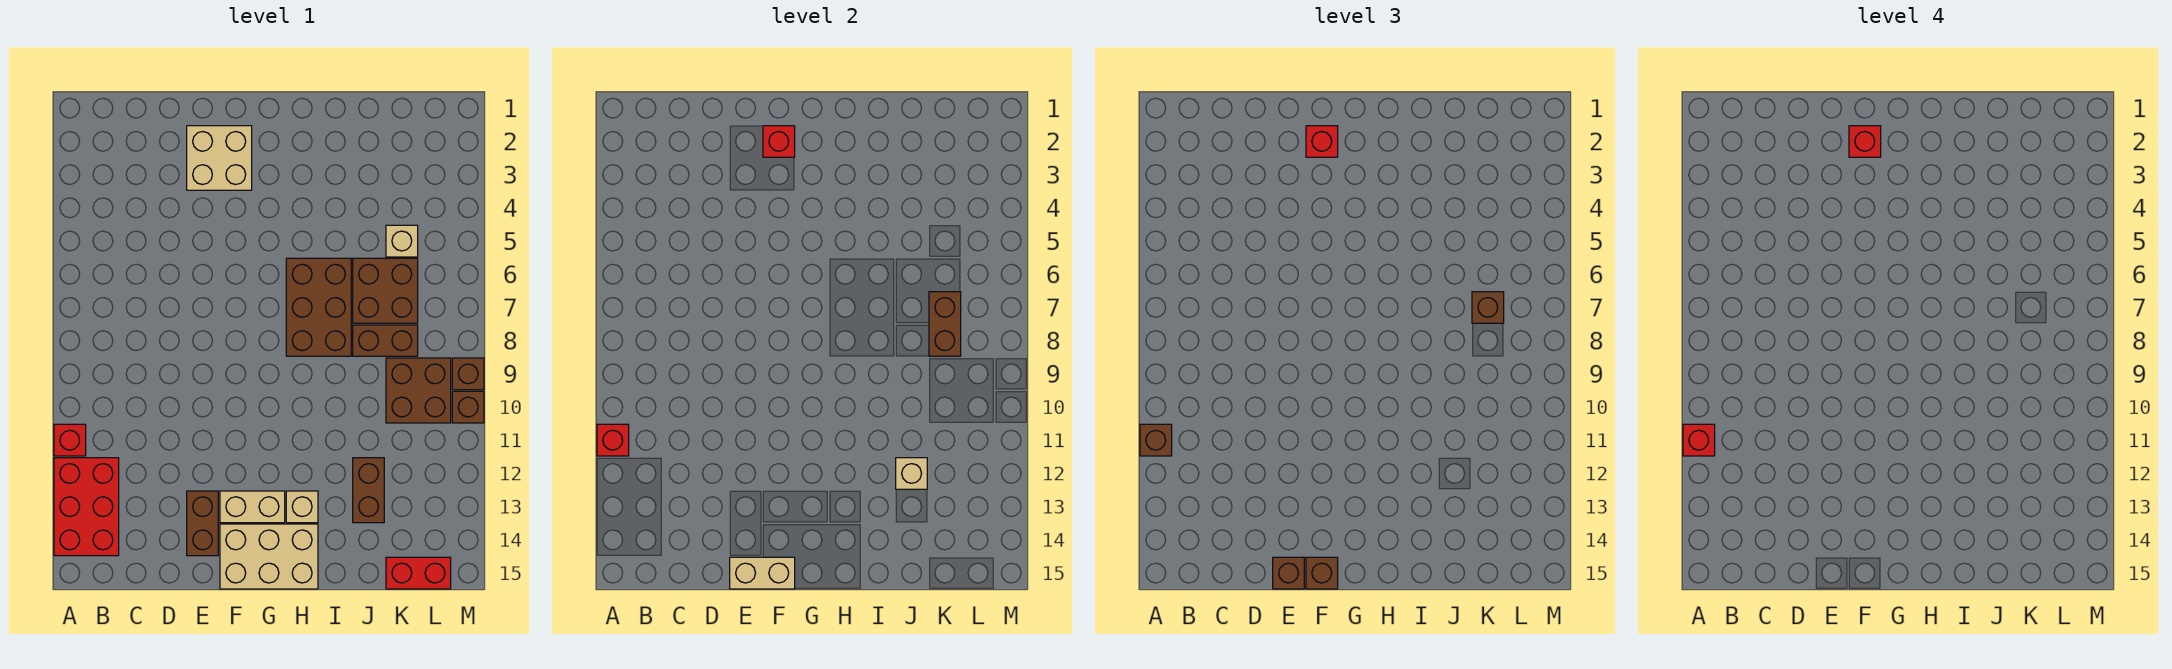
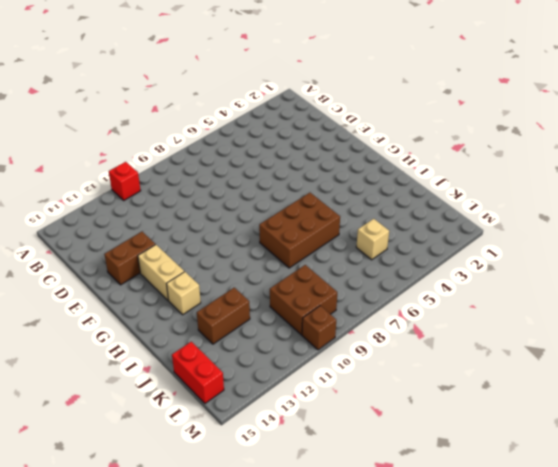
none -> red brick A12:B14 level 1
none -> tan brick E2:F3 level 1
none -> tan brick F14:H15 level 1

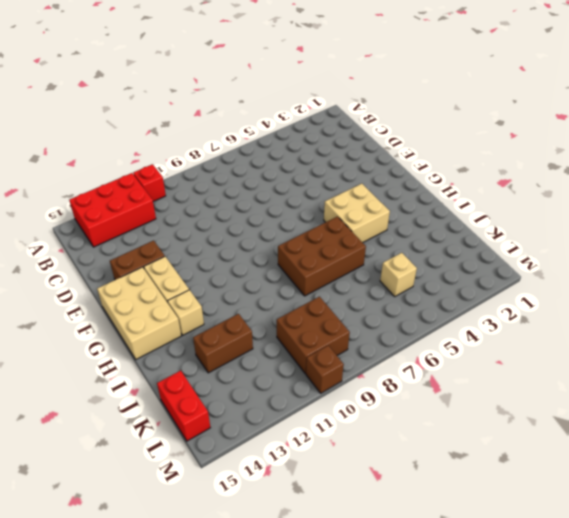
tan brick G4:H5 level 1 -> tan brick E2:F3 level 1
none -> brown brick J6:K7 level 1
none -> brown brick J8:K8 level 1
none -> brown brick M9 level 1

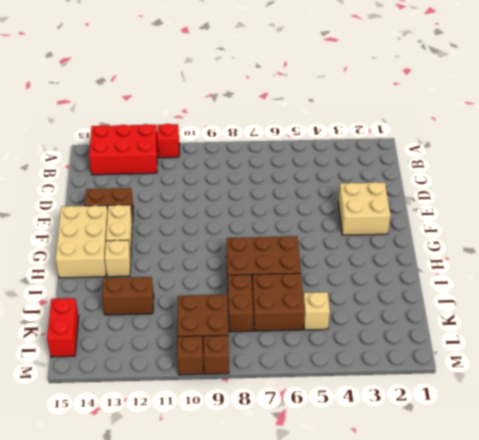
none -> red brick A11 level 2
none -> tan brick E15:F15 level 2
none -> red brick F2 level 2

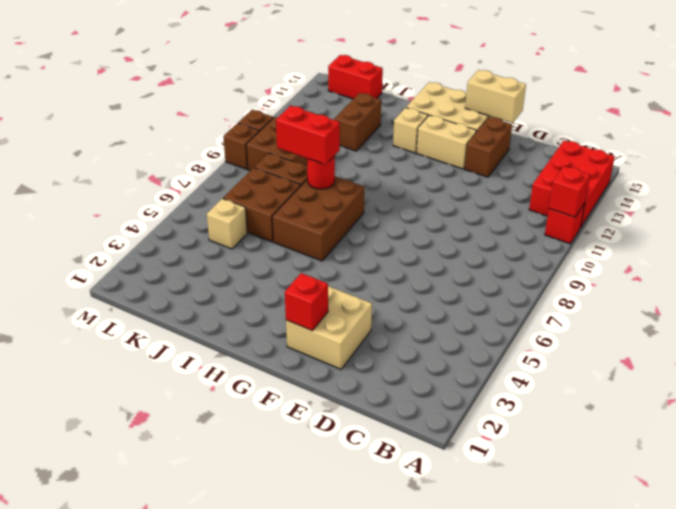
red round brick I8 level 2 -> none
red brick I8:J8 level 3 -> none
none -> tan brick J12 level 2
none -> brown brick K7:K8 level 2
none -> brown brick A11 level 3

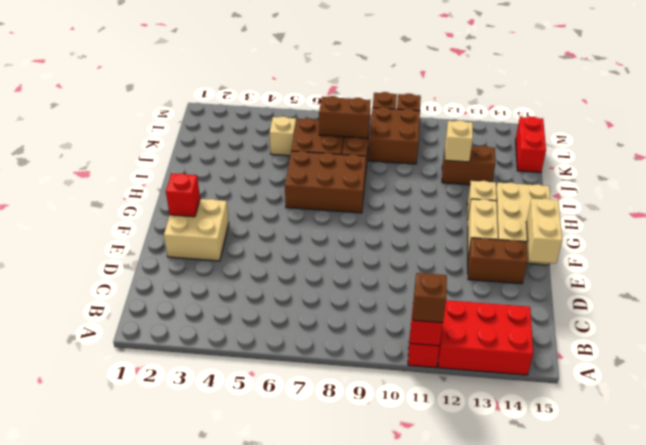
none -> brown brick E15 level 3
none -> red brick F2 level 3
none -> brown brick F15 level 3

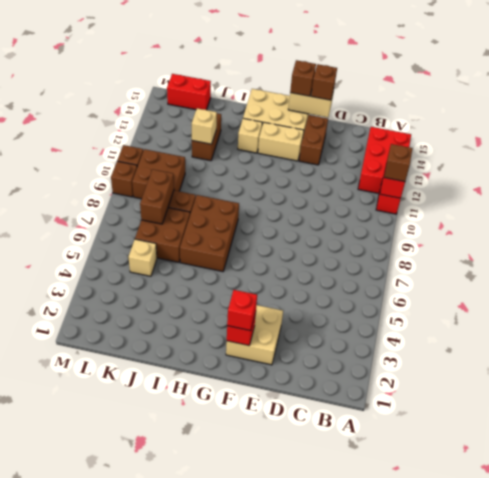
none -> brown brick K7 level 3
none -> red brick A11 level 4
none -> red brick F2 level 4

